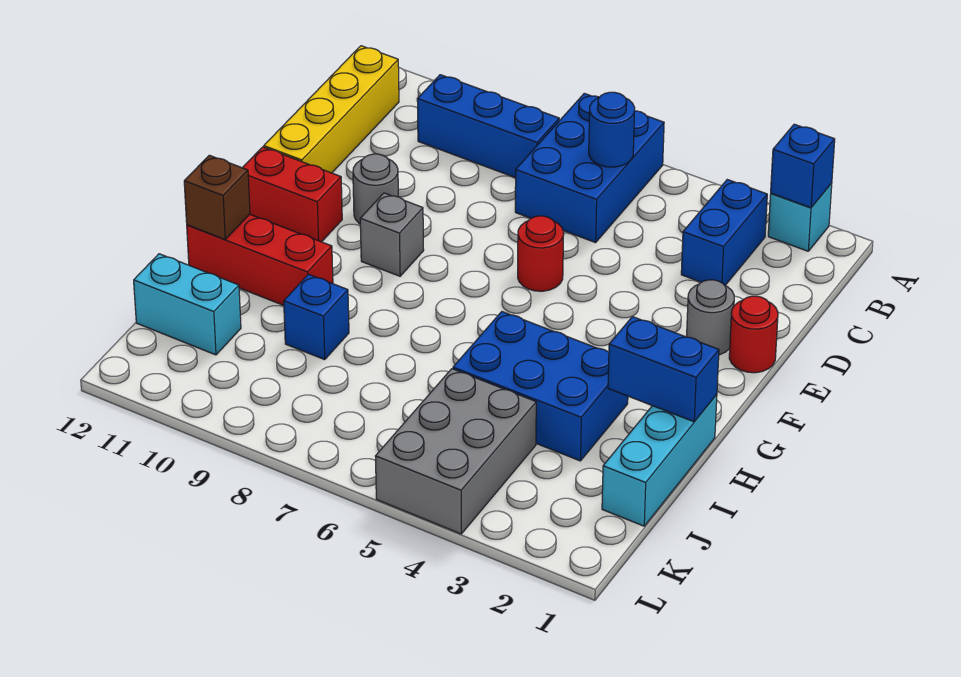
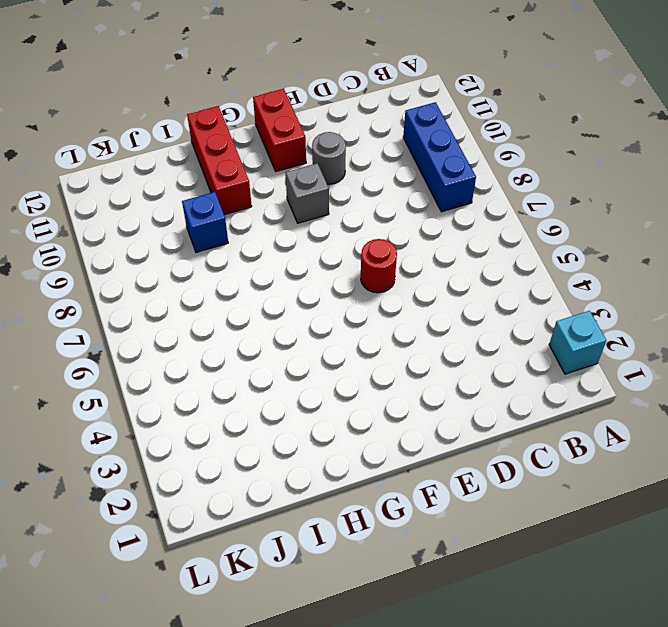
none -> blue brick A6:C7 level 1
none -> blue brick B3:C3 level 1
none -> yellow brick B12:E12 level 1

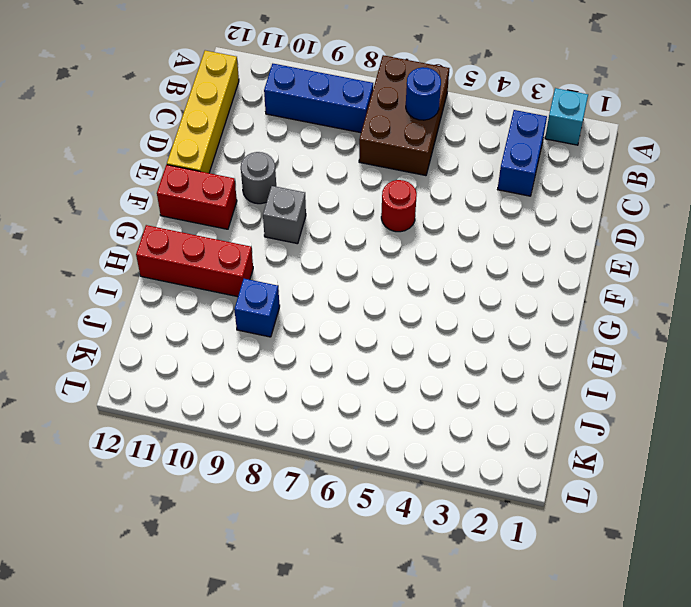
brown brick A6:C7 level 1 -> blue brick A6:C7 level 1
none -> red round brick E1 level 1
none -> grey round brick E2 level 1
none -> cyan brick H1:J1 level 1

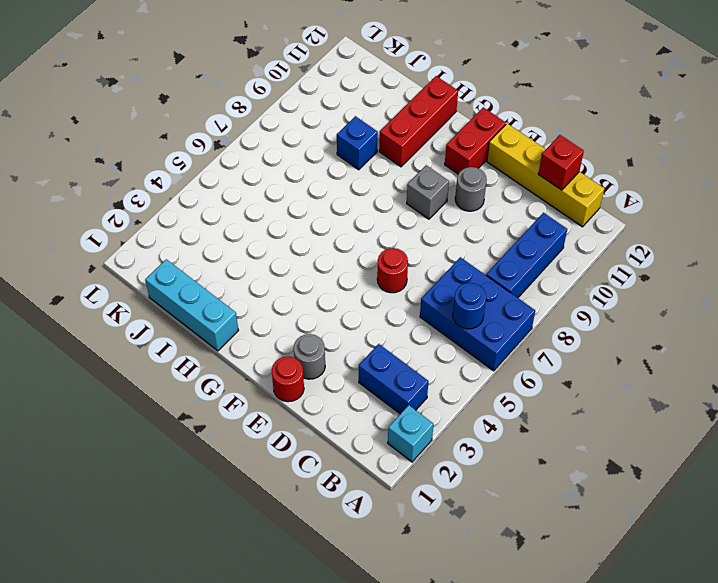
red brick C12 level 2 -> none
none -> blue brick H3:I5 level 1
none -> grey brick J4:L5 level 1
none -> cyan brick J11:J12 level 1

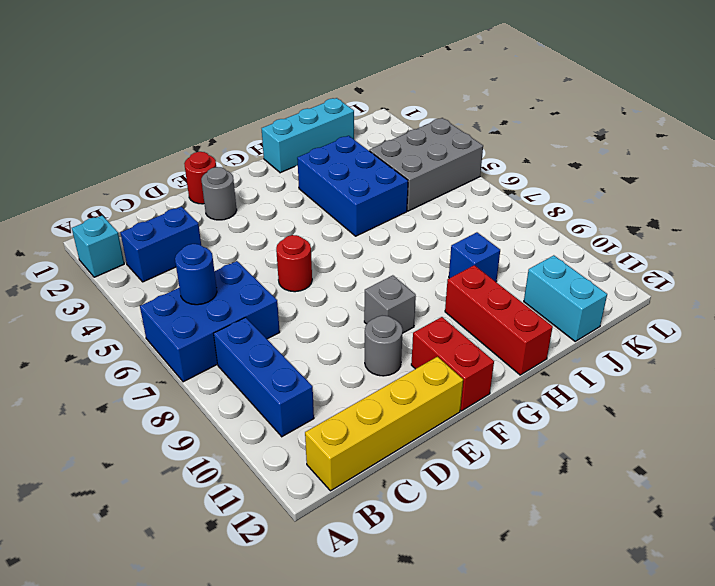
none -> blue brick A2 level 2
none -> blue brick H1:H2 level 2
none -> brown brick H12 level 2

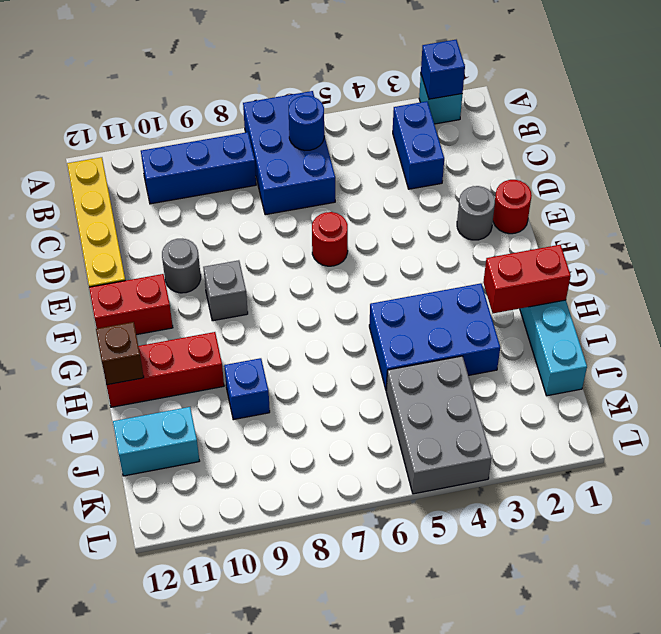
red brick H1:H2 level 2 -> blue brick H1:H2 level 2

